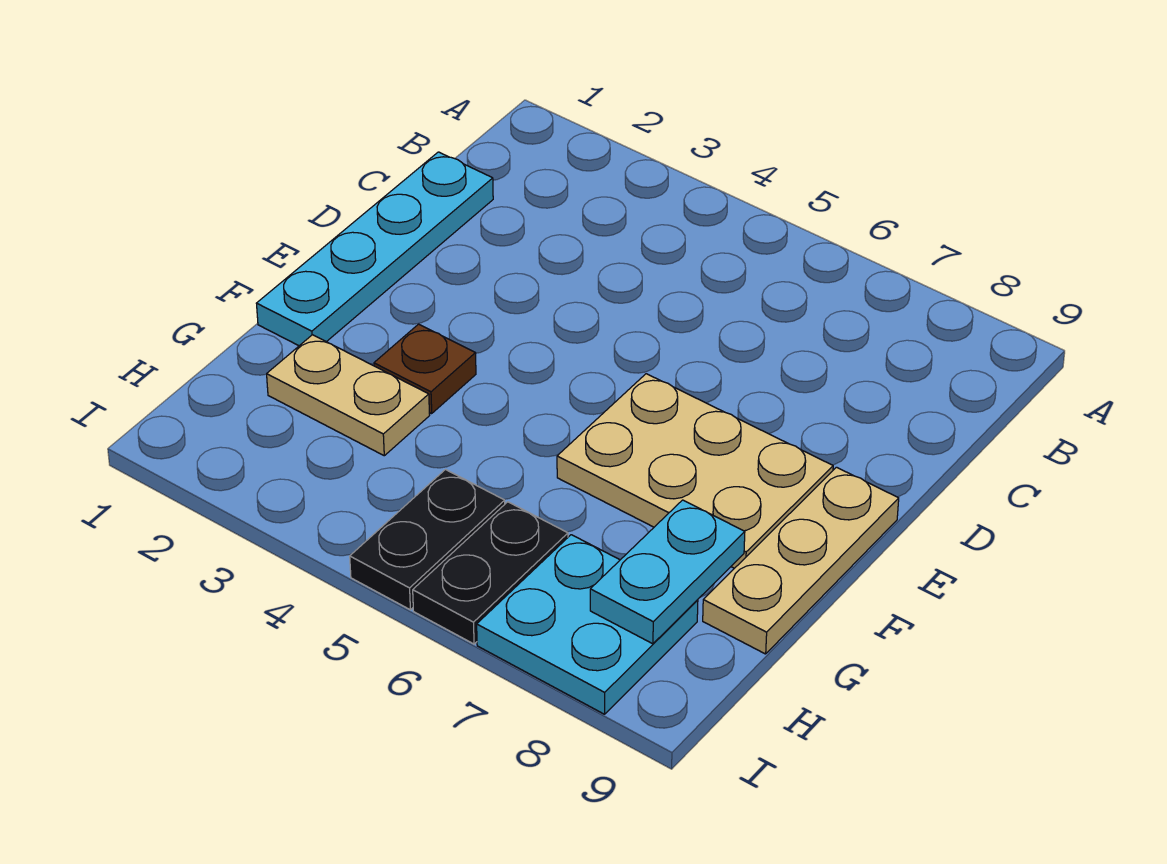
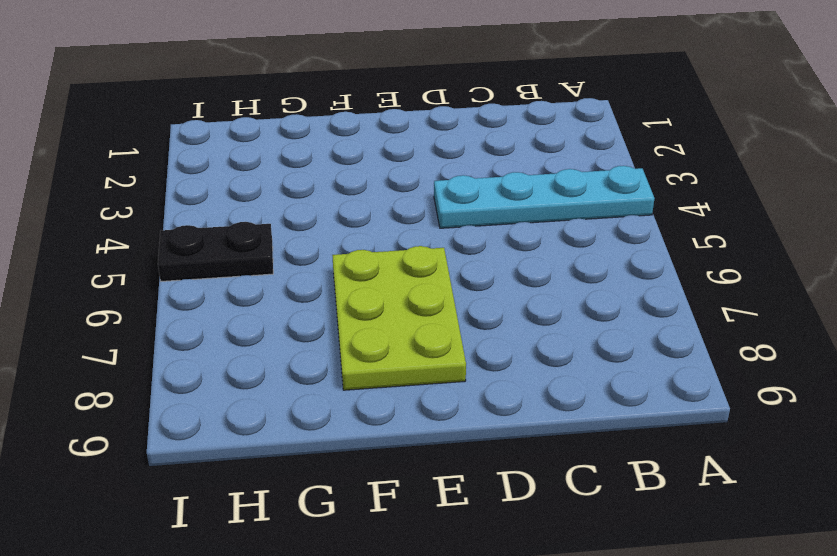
cyan plate A4:D4 level 1 -> cyan plate C1:F1 level 1
lime plate E6:F8 level 1 -> tan plate E6:F8 level 1
none -> tan plate E9:G9 level 1
none -> brown plate F3 level 1

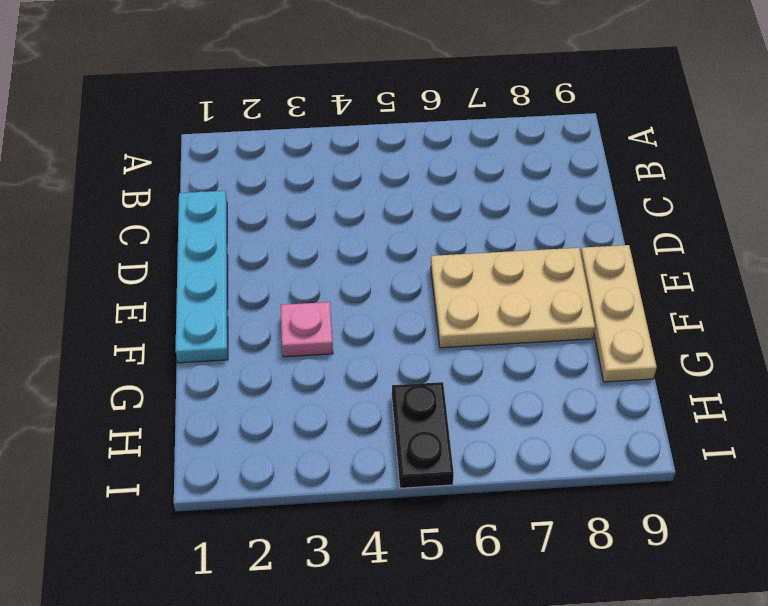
pink plate F3 level 1 -> brown plate F3 level 1
none -> tan plate G2:G3 level 1
none -> black plate H6:I6 level 1

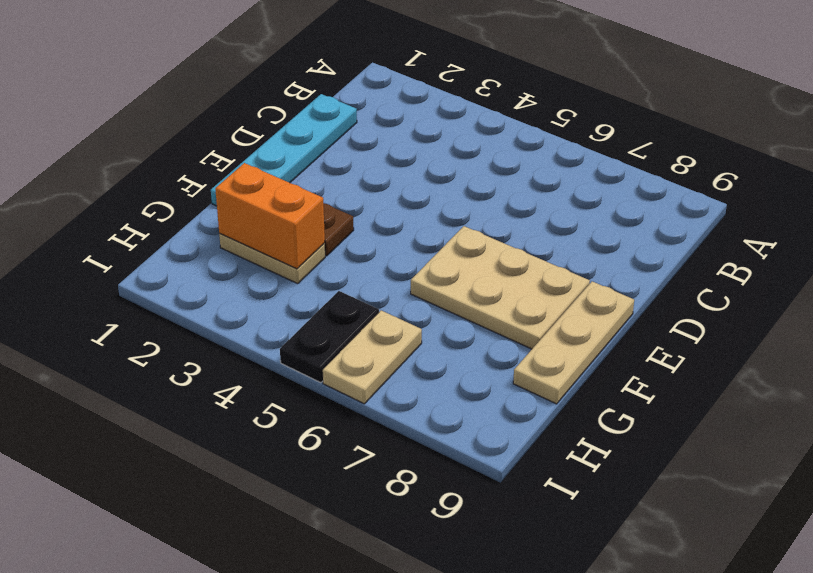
orange brick G2:G3 level 2 -> none
tan plate H6:I6 level 1 -> black plate H6:I6 level 1
none -> cyan plate H7:I8 level 1
none -> cyan plate G8:H8 level 2

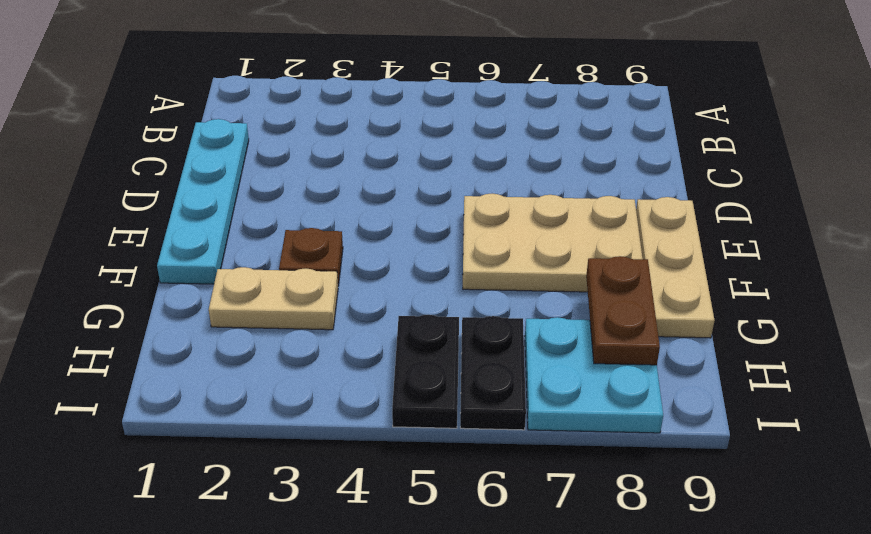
brown plate G8:H8 level 2 -> cyan plate G8:H8 level 2

